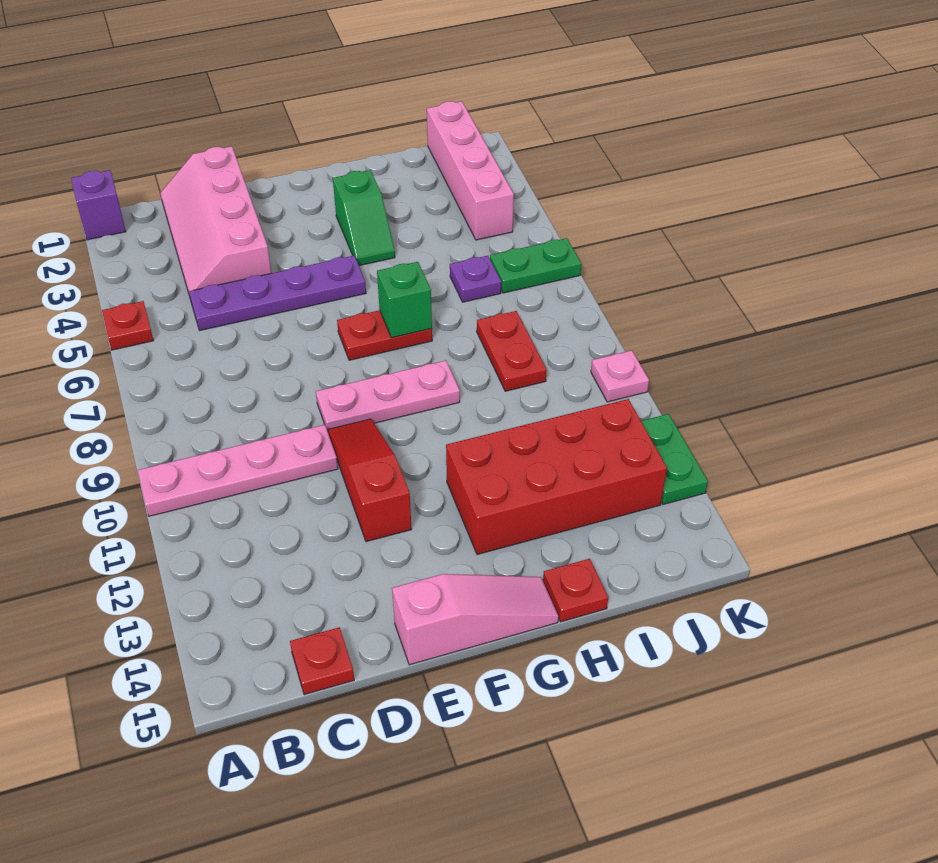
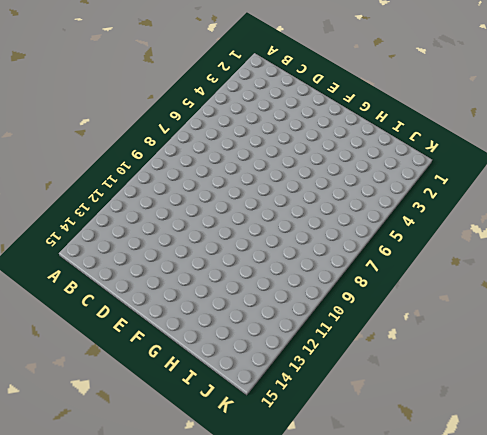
none -> purple brick A1 level 1
none -> red plate A5 level 1
none -> pink plate A10:D10 level 1

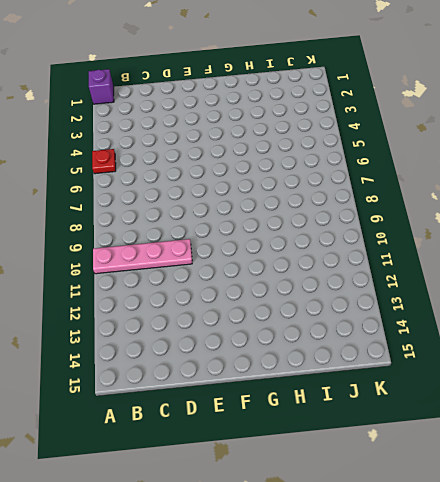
none -> pink slope C1:D4 level 1 top D
none -> purple plate C5:F5 level 1
none -> red plate C15 level 1

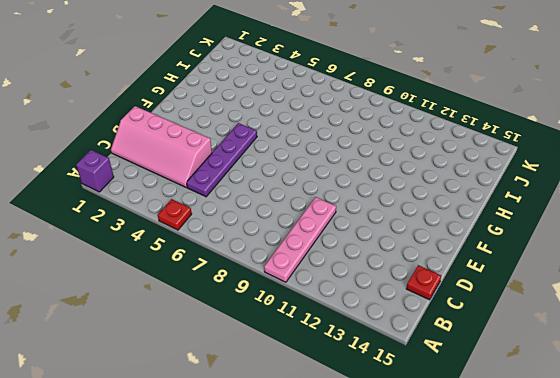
none -> pink plate E9:G9 level 1
none -> red slope E10:E12 level 1 top 12
none -> pink slope E15:G15 level 1 top E

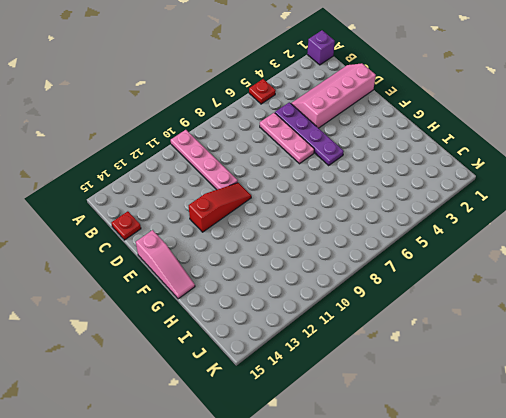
pink plate C6:E6 level 1 -> pink plate E9:G9 level 1
none -> red plate F7:G7 level 1
none -> green slope G3:G4 level 1 top 3
none -> red brick G12:J13 level 1

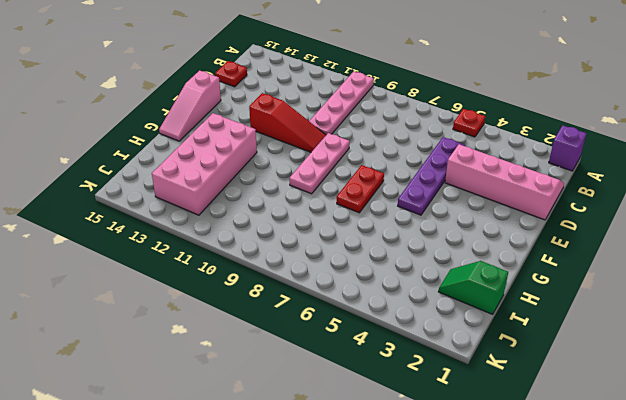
pink brick G12:J13 level 1 -> red brick G12:J13 level 1
green slope I1:I2 level 1 top 1 -> green slope G3:G4 level 1 top 3
none -> red plate H15 level 1
none -> purple plate I6 level 1
none -> red plate I8:I9 level 1

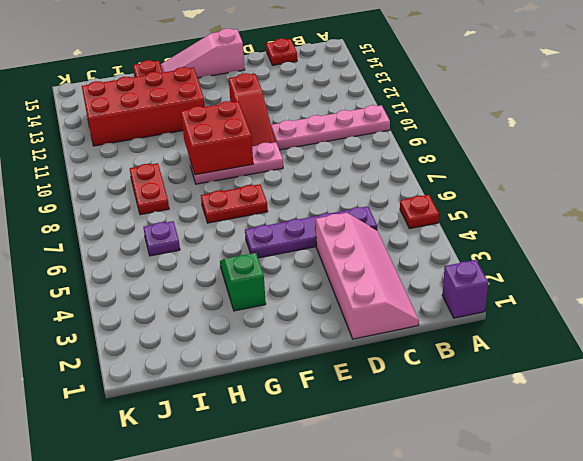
red brick F9:G10 level 2 -> none
none -> pink brick J1:J4 level 1
none -> green plate J6:K6 level 1
none -> pink plate K10 level 1

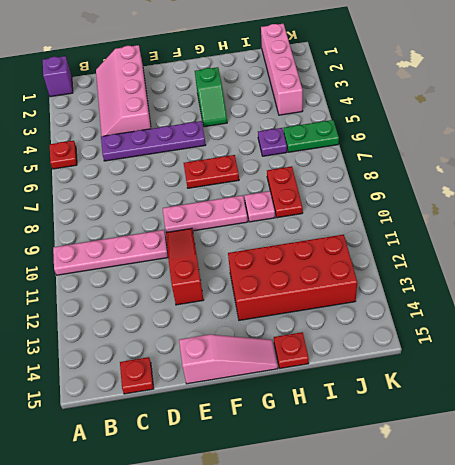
pink plate H9 level 1 -> pink plate K10 level 1
none -> green plate K12:K13 level 1
none -> green brick G7 level 2

